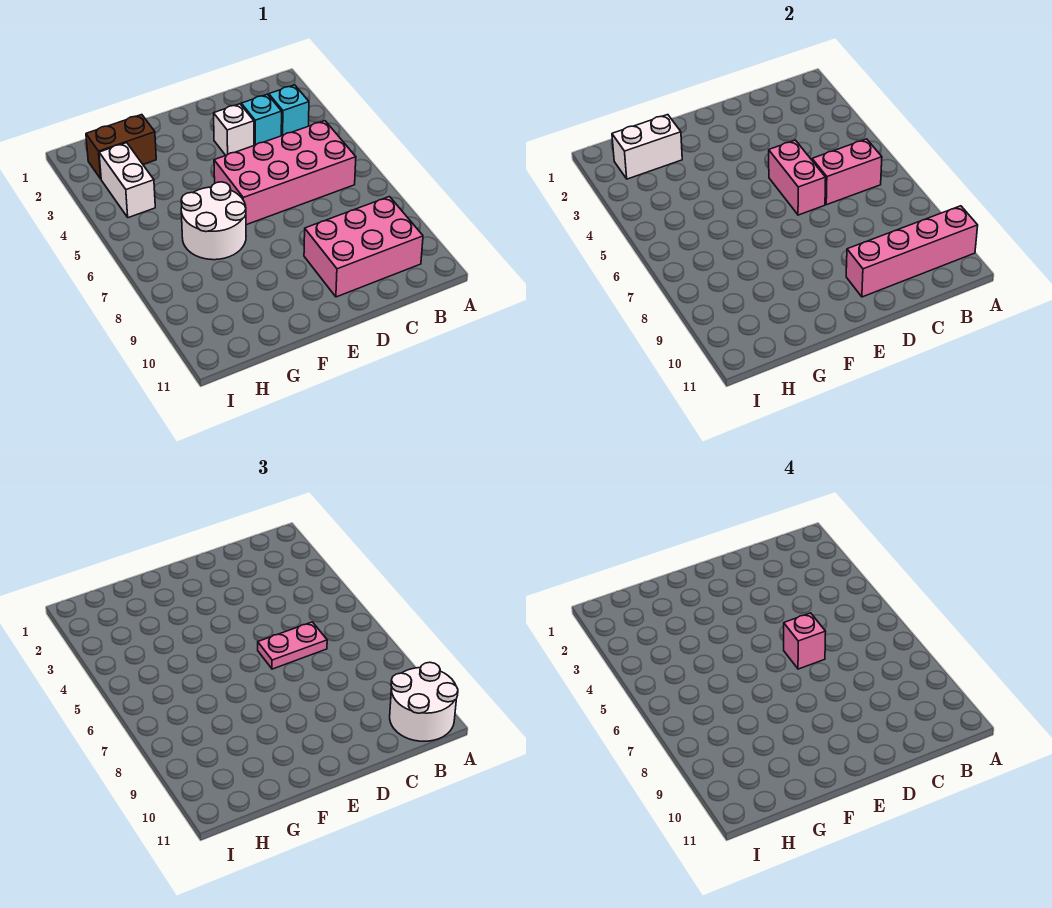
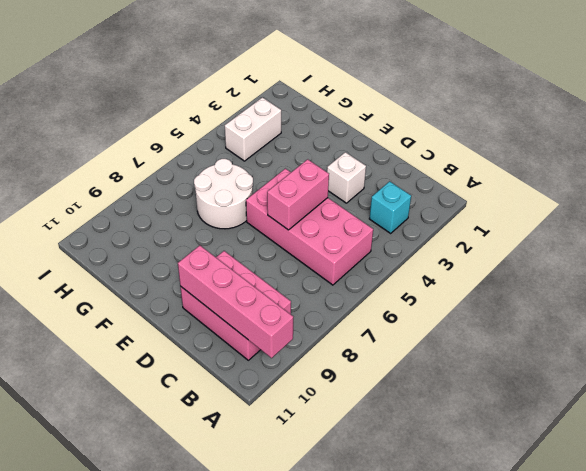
none -> cyan brick C3 level 1
none -> brown brick G2:H2 level 1
none -> pink brick B6:C6 level 2

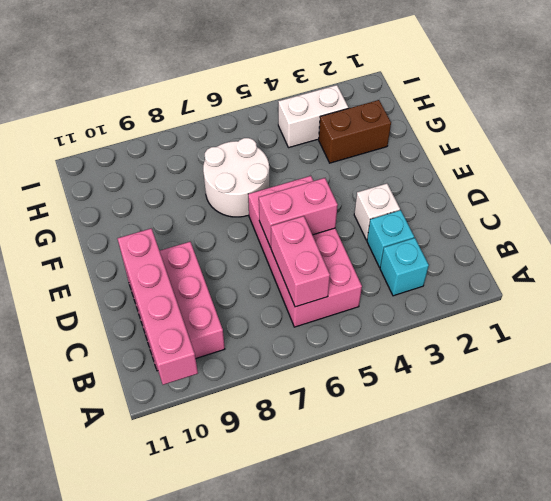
brown brick G2:G3 level 1 -> brown brick G2:H2 level 1
none -> white brick G2:H2 level 2
none -> white round brick A10:B11 level 3
none -> pink plate C6:D6 level 3

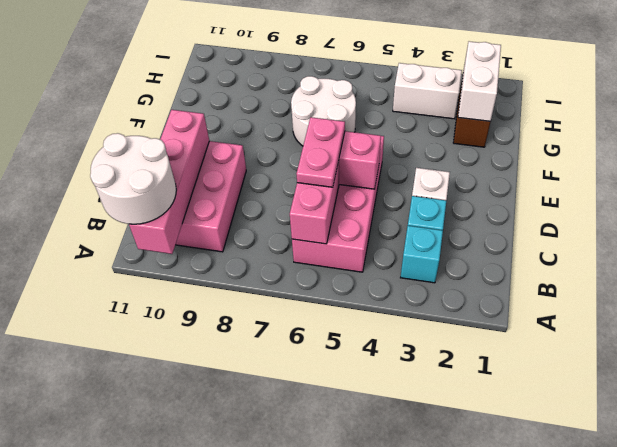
none -> pink brick D6 level 4

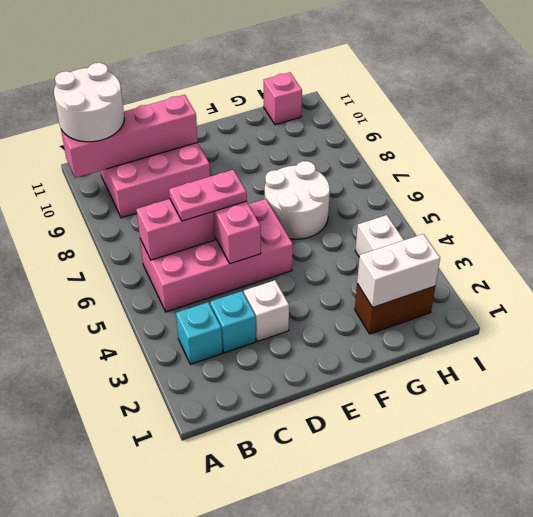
pink brick H11 level 1 -> pink brick D6 level 4

